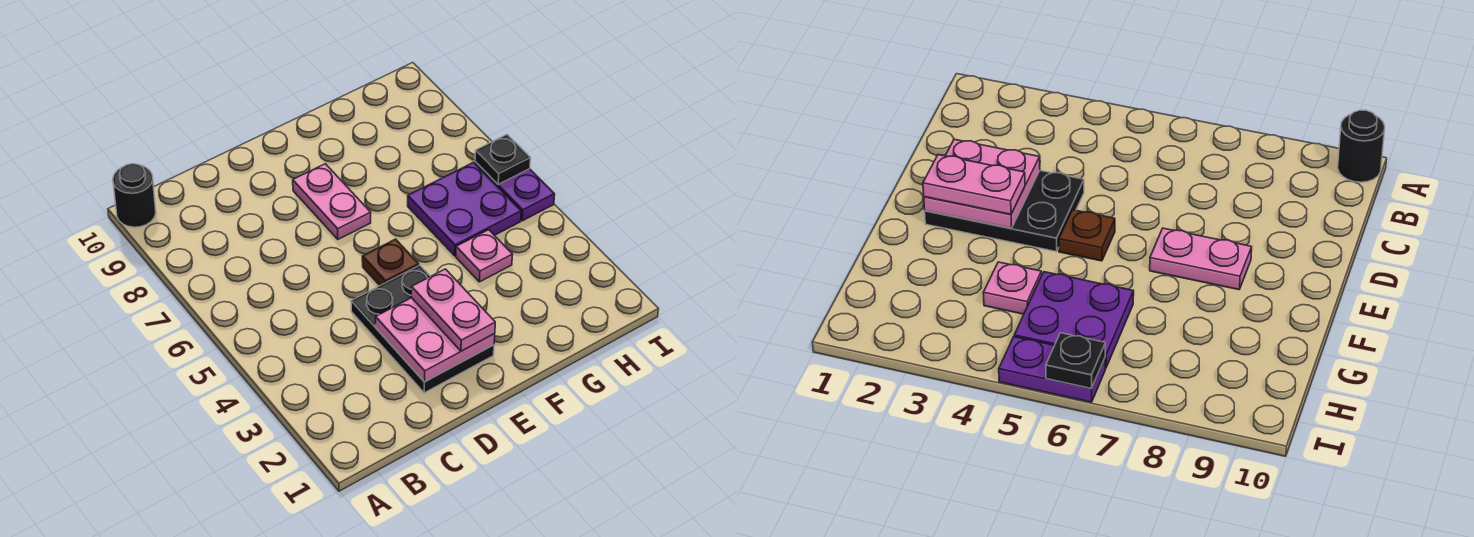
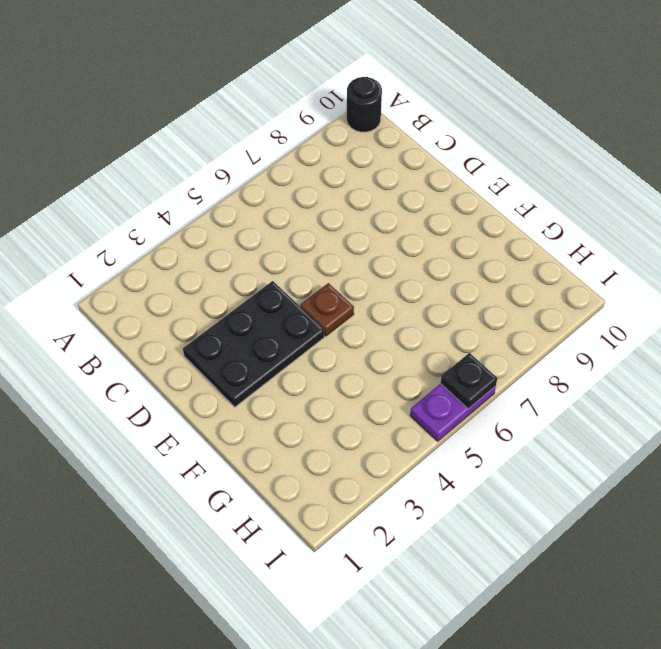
none -> pink plate E7:E8 level 1
none -> pink plate G4 level 1

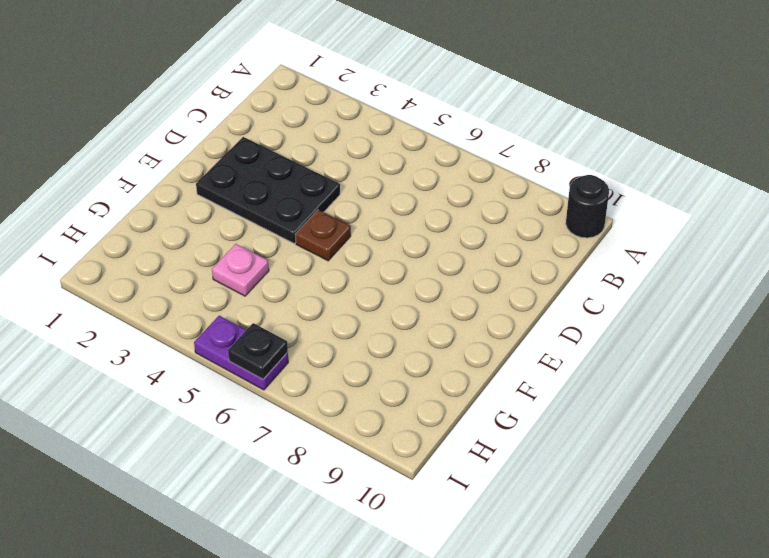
none -> pink plate E7:E8 level 1
none -> purple plate G5:H6 level 1

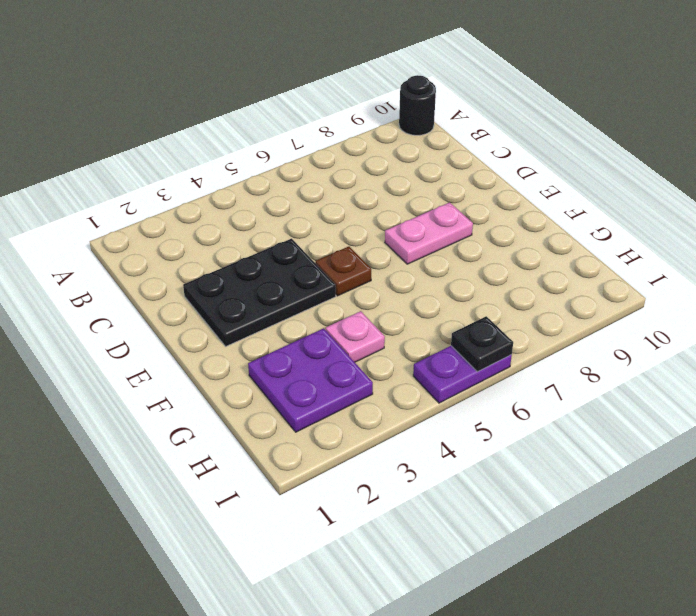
purple plate G2:H3 level 1 -> purple plate G5:H6 level 1
none -> pink plate D2:E3 level 2
none -> pink plate E2:E3 level 3

